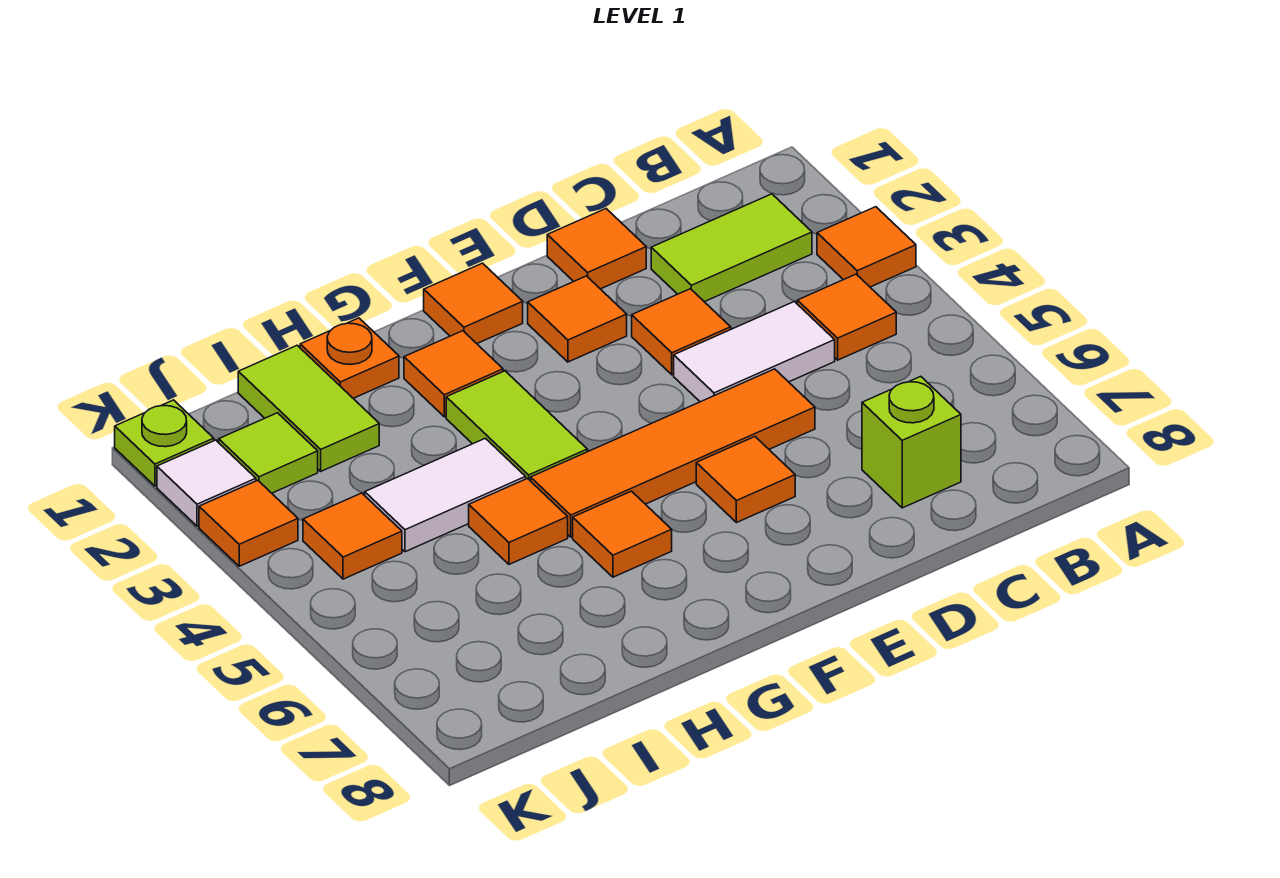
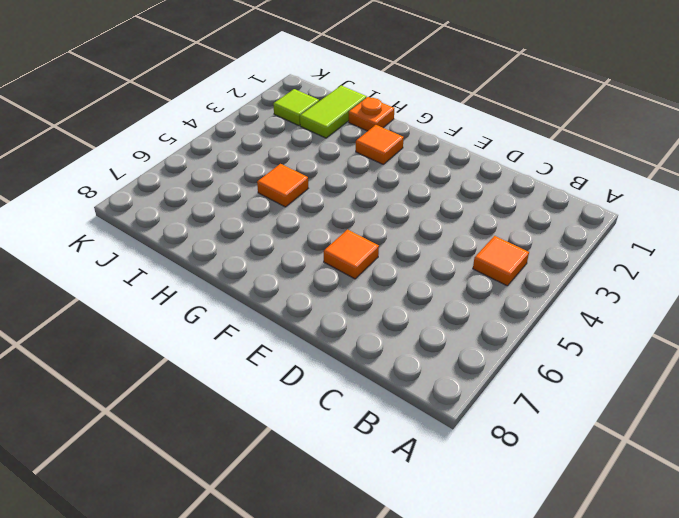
none -> orange tile A3 level 1
none -> lime tile B2:C2 level 1
none -> white tile C4:D4 level 1

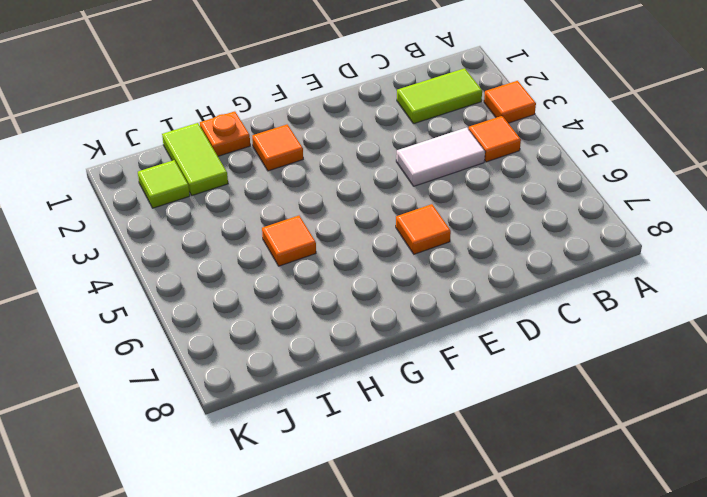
none -> lime brick C7 level 1
none -> orange tile D1 level 1
none -> orange tile D3 level 1

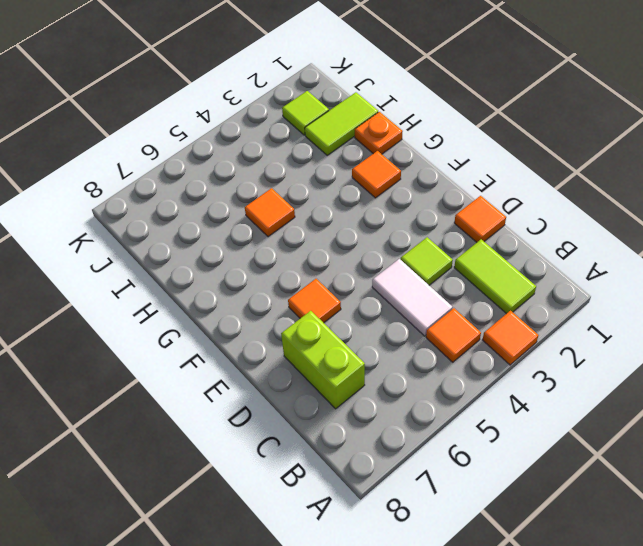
lime brick C7:D7 level 1 -> lime brick C7 level 1
lime tile D3 level 1 -> orange tile D3 level 1
none -> orange tile D5:G5 level 1
none -> orange tile E2 level 1
none -> orange tile F1 level 1

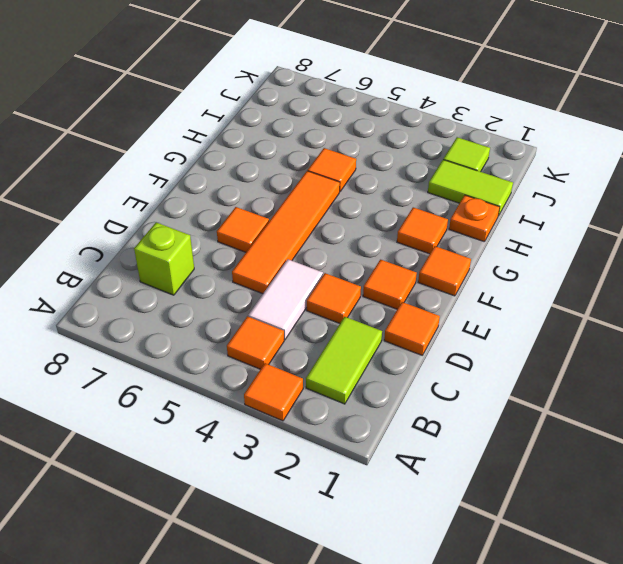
none -> lime tile G3:G4 level 1
none -> orange tile G6 level 1
none -> white tile H4:I4 level 1

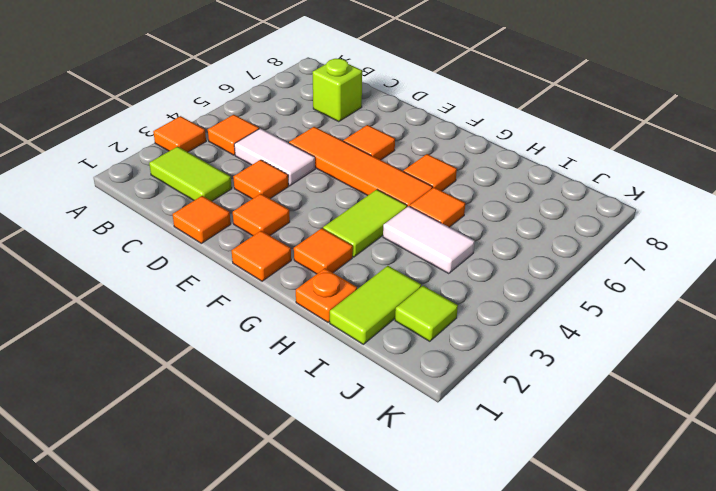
none -> orange tile J4 level 1
none -> lime plate K1 level 1
none -> white tile K2 level 1

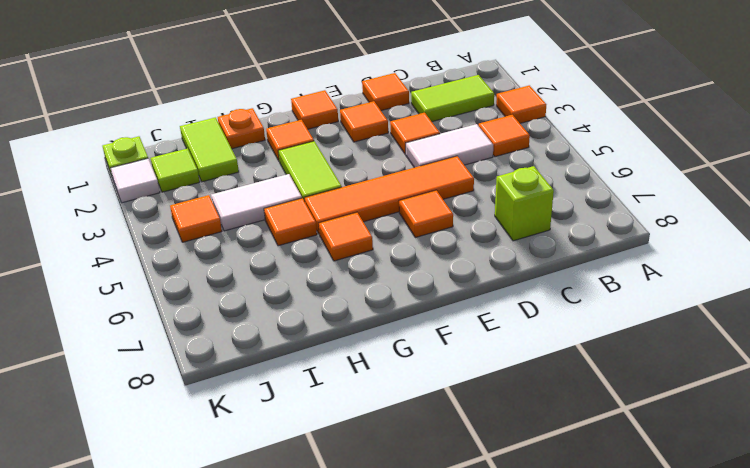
none -> orange tile K3 level 1

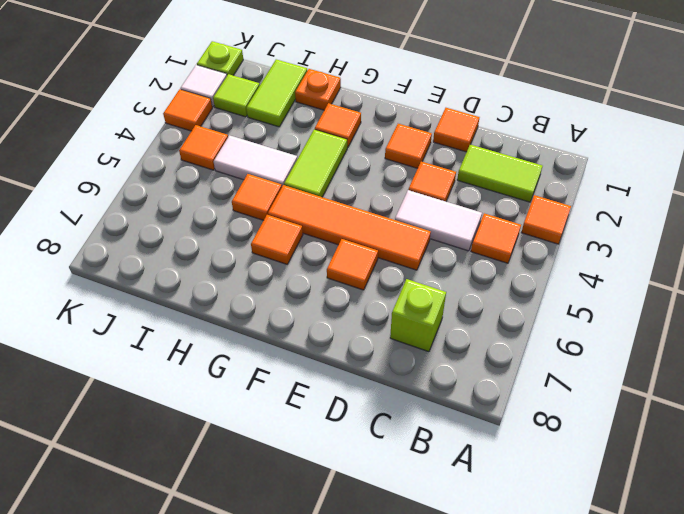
none -> orange tile F1 level 1

